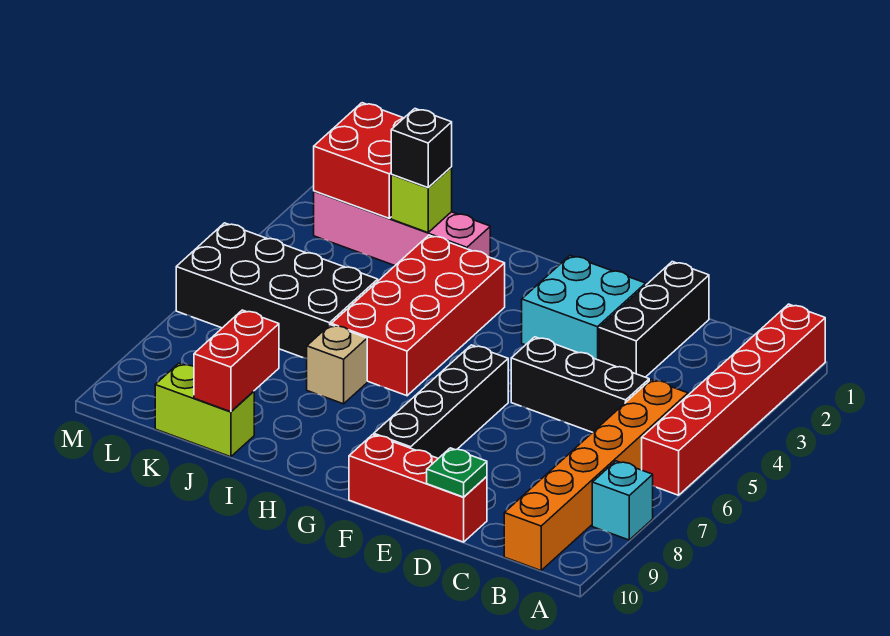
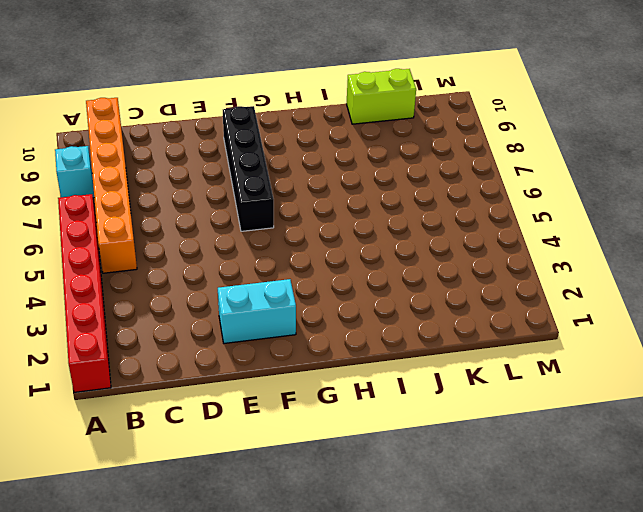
cyan brick E2:F2 level 1 -> cyan brick E2:F3 level 1
none -> black brick C5:E5 level 1
none -> black brick D1:D3 level 1
none -> red brick D10:F10 level 1

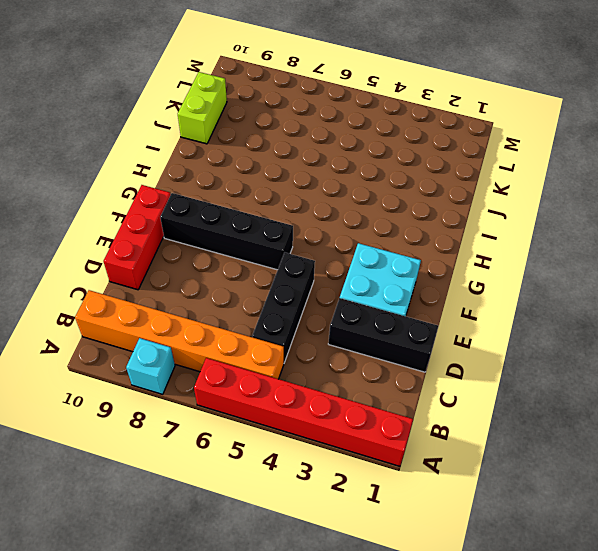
none -> red brick H3:I6 level 1
none -> pink brick I2:L2 level 1
none -> tan brick I7 level 1

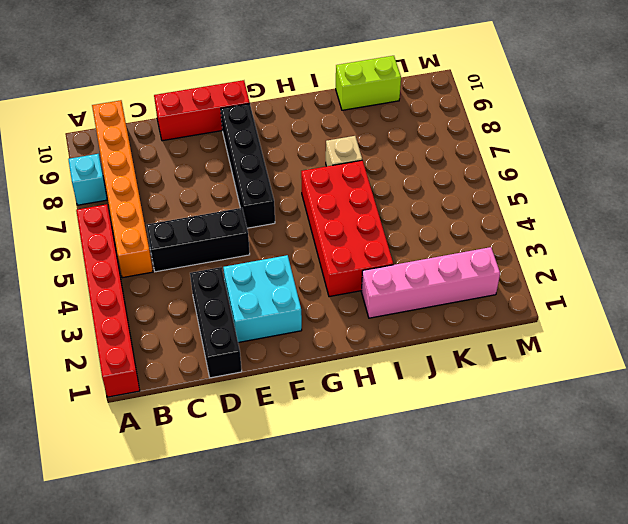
none -> black brick J5:M6 level 1
none -> green plate D10 level 2
none -> lime brick J2 level 2

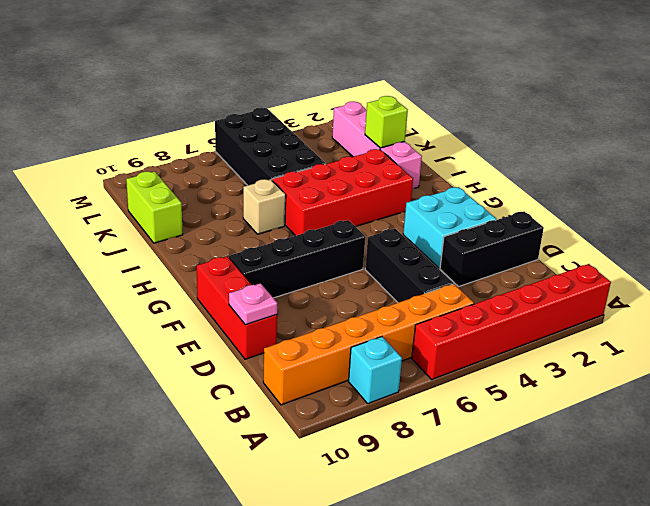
pink plate D10 level 2 -> green plate D10 level 2
none -> red brick J9:J10 level 2
none -> red brick K1:L2 level 2
none -> black brick J2 level 3

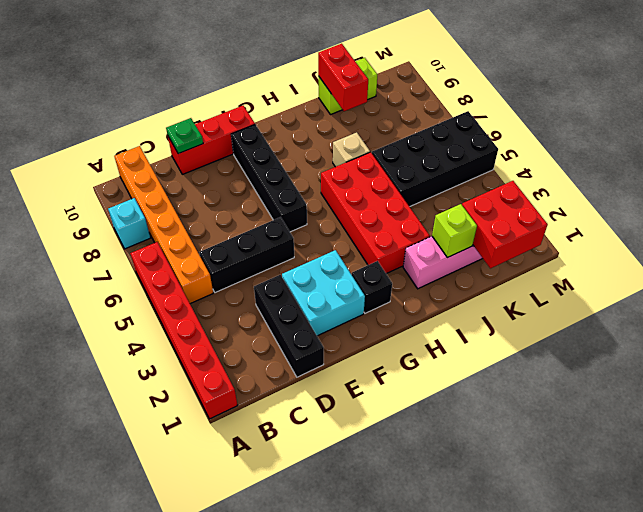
black brick G2 level 1 -> black brick J2 level 3

